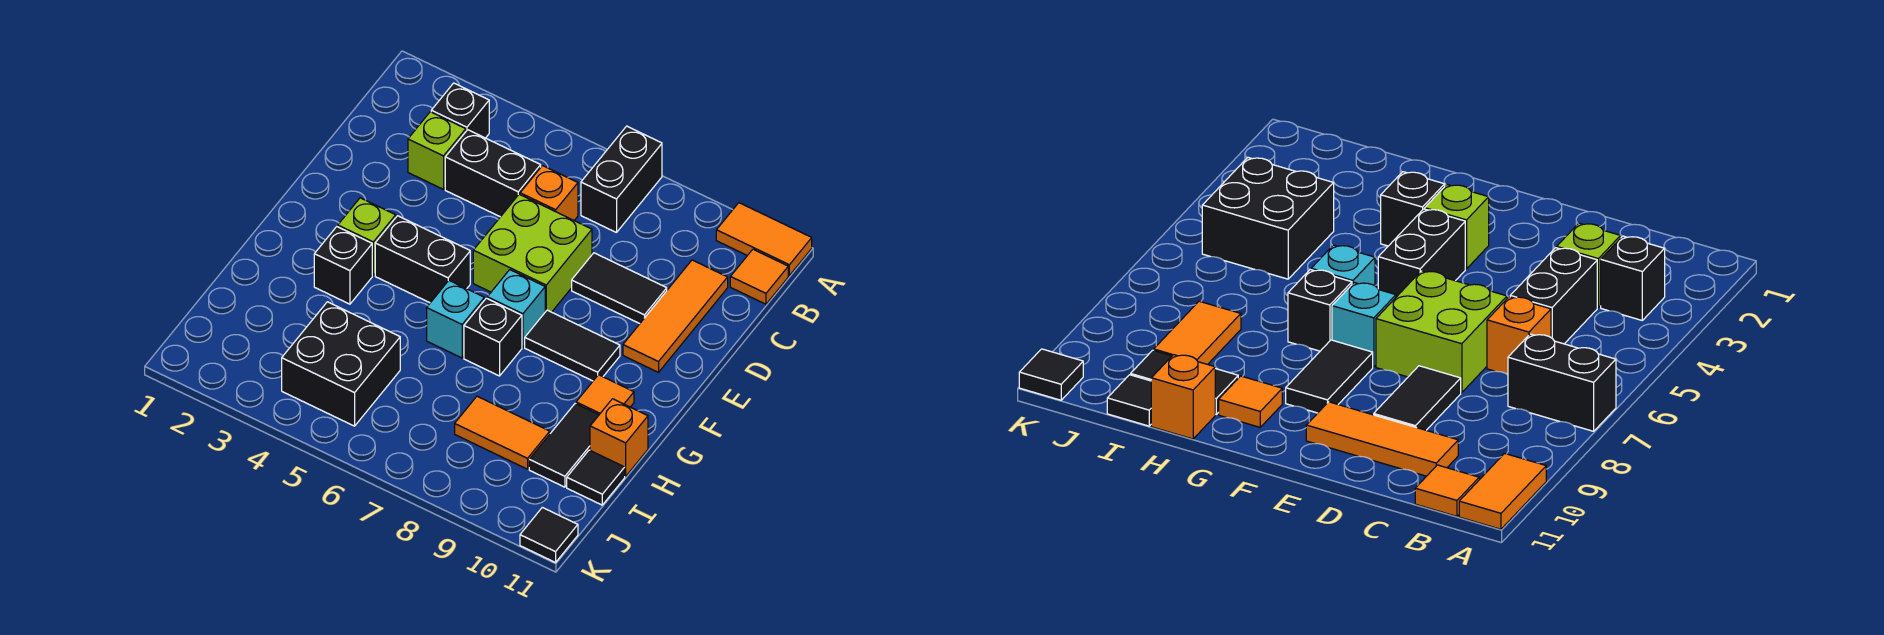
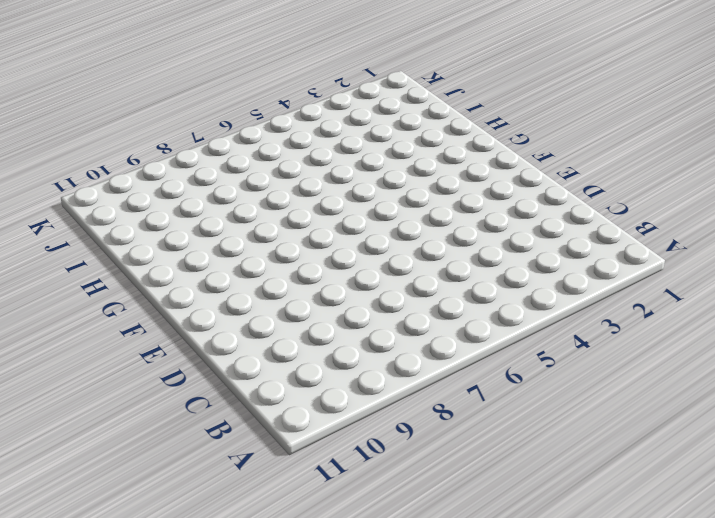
none -> black brick A7:B7 level 1
none -> orange tile A10:A11 level 1
none -> black brick B3 level 1

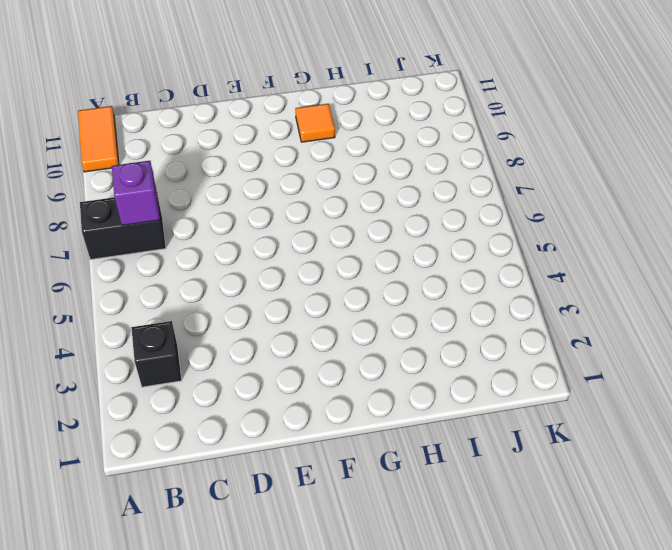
purple brick B7 level 2 -> none
none -> orange tile B11 level 1
none -> lime brick C3 level 1
none -> black brick C4:C5 level 1

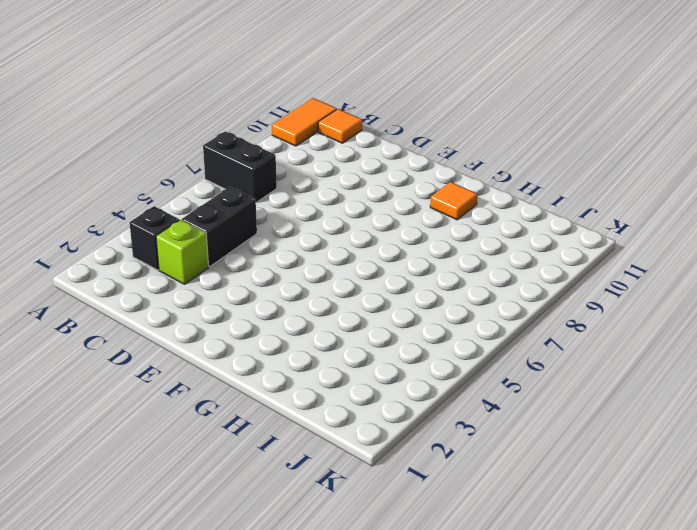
none -> orange brick C6 level 1
none -> orange tile C10:E10 level 1
none -> lime brick D6:E7 level 1

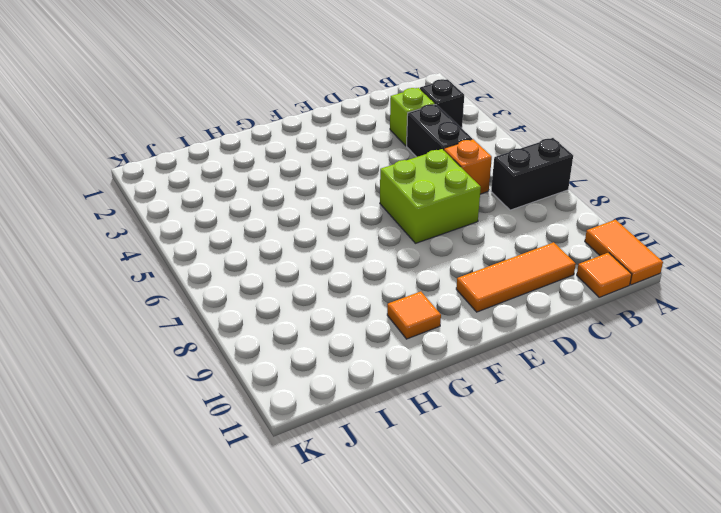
none -> black tile D8:D9 level 1
none -> lime brick F3 level 1
none -> black brick F4:F5 level 1

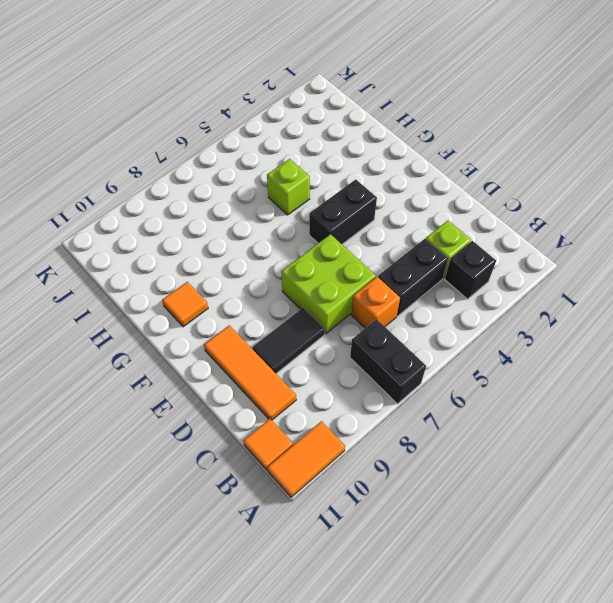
lime brick H5 level 1 -> lime brick F3 level 1
none -> cyan brick F7 level 1
none -> black tile F8:F9 level 1
none -> black brick G3 level 1

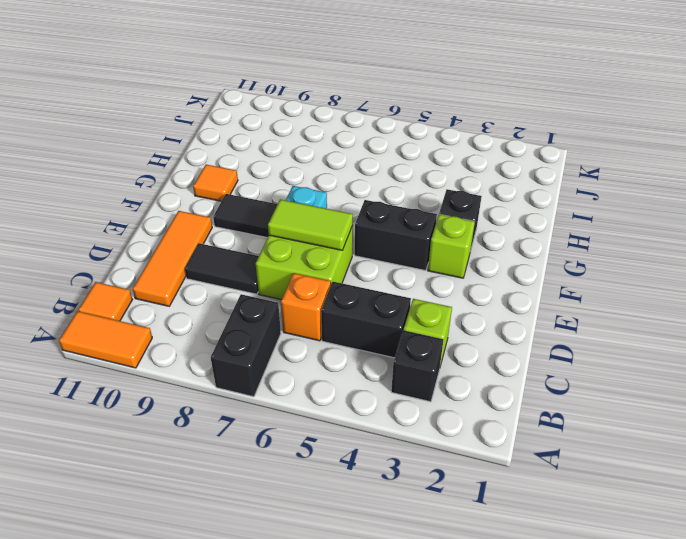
lime tile E6:E7 level 2 -> none
none -> cyan brick G6 level 1
none -> black brick G7 level 1
none -> black tile H10:I10 level 1

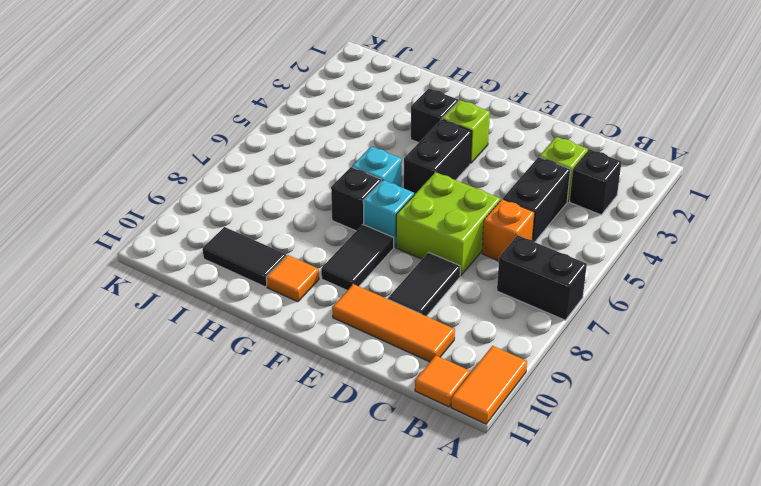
none -> orange brick H11 level 1
none -> black brick I4:J5 level 1
none -> orange tile I8:I9 level 1

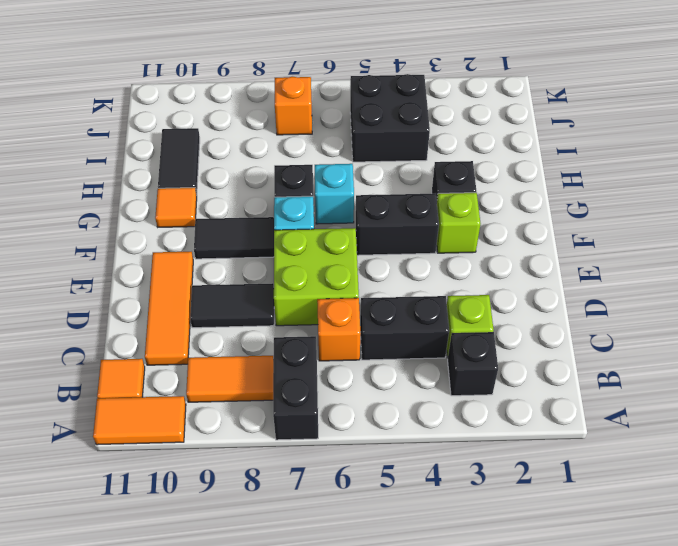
orange tile B8:B9 level 1 -> orange tile I8:I9 level 1
orange brick J7 level 1 -> orange brick H11 level 1
none -> black tile I11 level 1
none -> black tile K11 level 1

